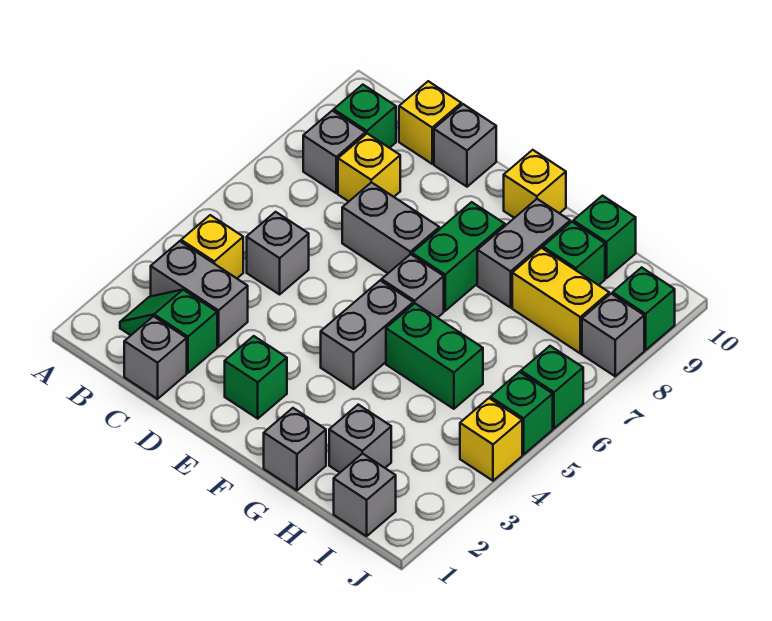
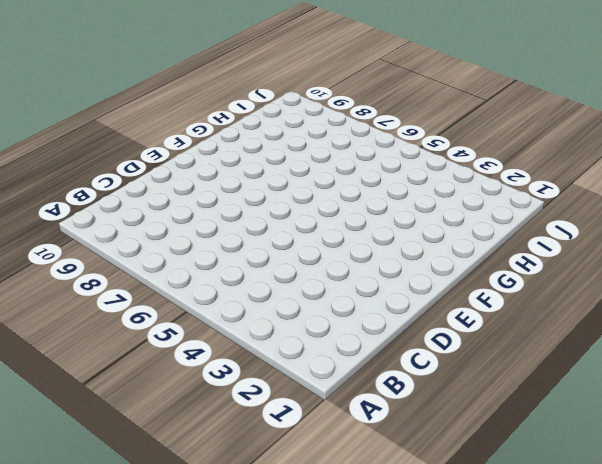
none -> green slope B2:C2 level 1 top C
none -> grey brick B3:C3 level 1
none -> yellow brick B4 level 1

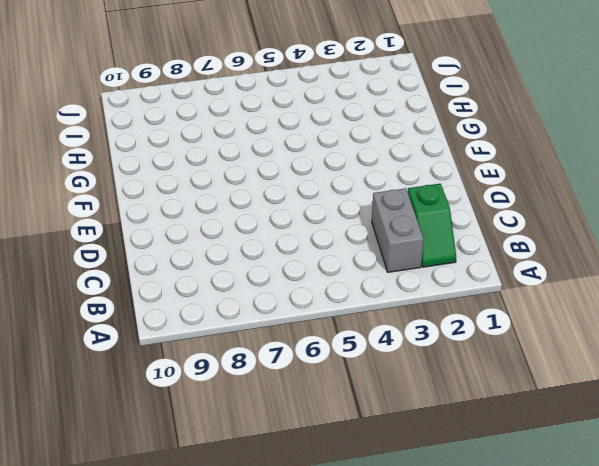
none -> yellow brick B4 level 1
none -> grey brick B8 level 1
none -> green brick B9 level 1

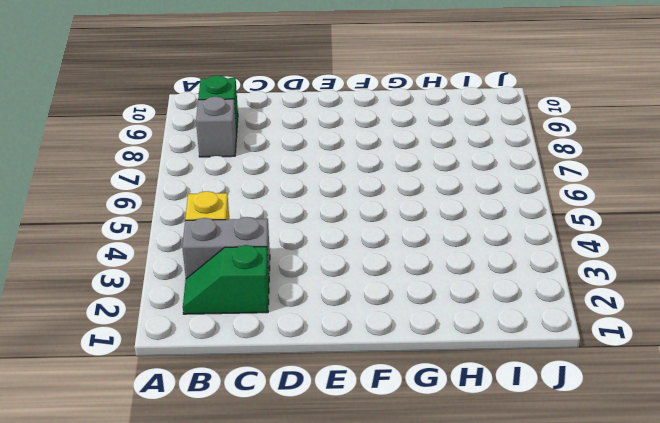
none -> grey brick C1 level 1
none -> grey brick C5 level 1
none -> yellow brick C8 level 1

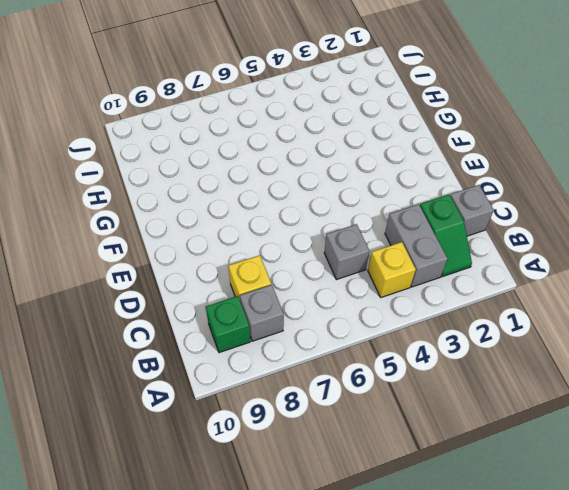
none -> yellow brick C10 level 1
none -> grey brick D7:E7 level 1
none -> grey brick D10 level 1

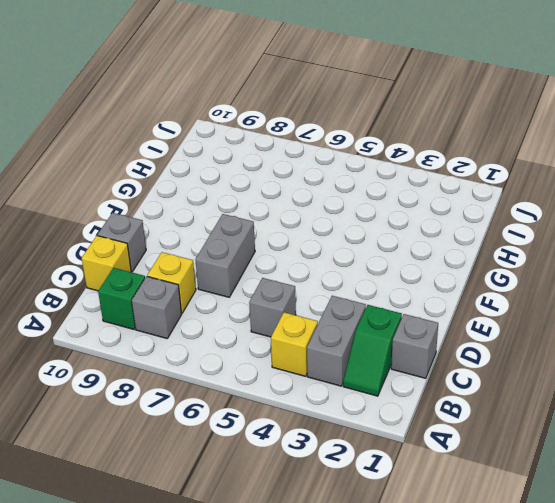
none -> green brick E2 level 1
none -> grey brick F4:F5 level 1
none -> grey brick F6 level 1

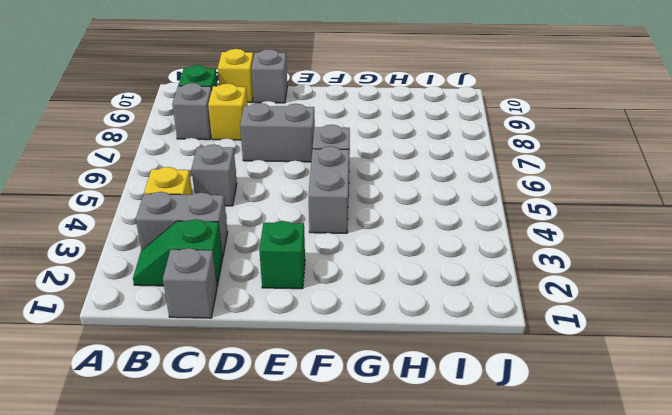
none -> green brick F7:F8 level 1
none -> yellow brick F10 level 1
none -> grey brick G1 level 1

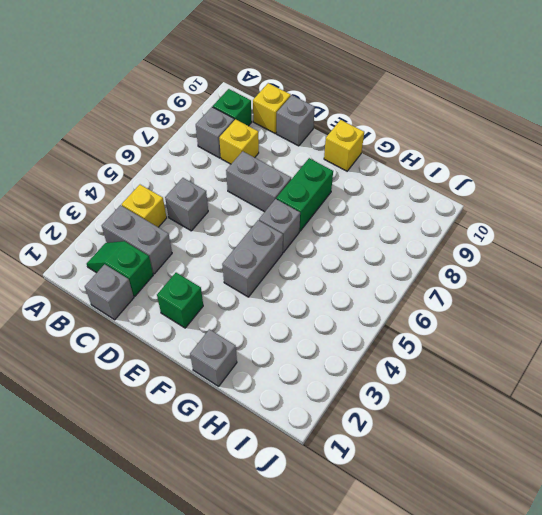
none -> green brick G5:H5 level 1
none -> grey brick G8:G9 level 1
none -> grey brick H2 level 1

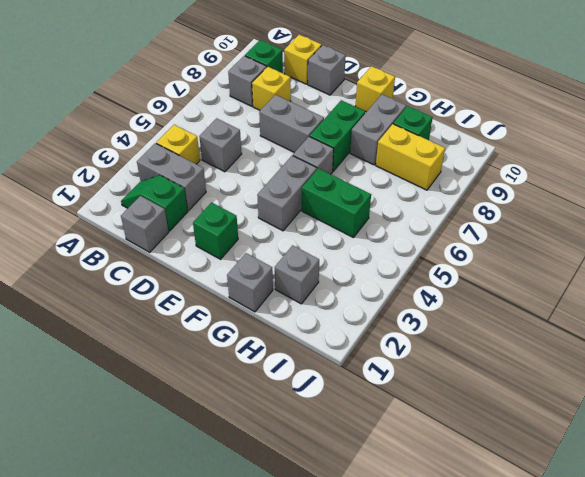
none -> green brick H10 level 1
none -> grey brick I1 level 1
none -> yellow brick J4 level 1

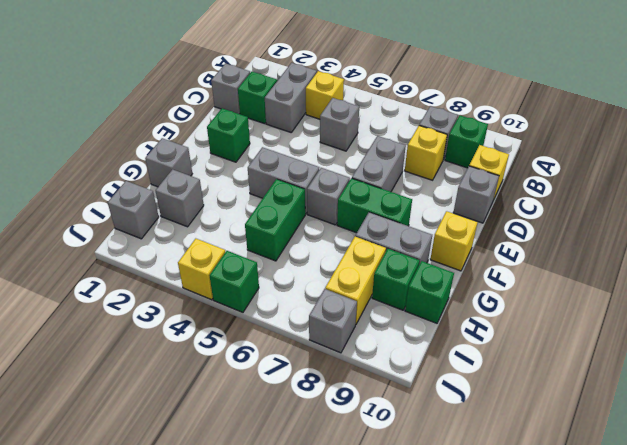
none -> green brick J6 level 1
none -> green brick J9 level 1

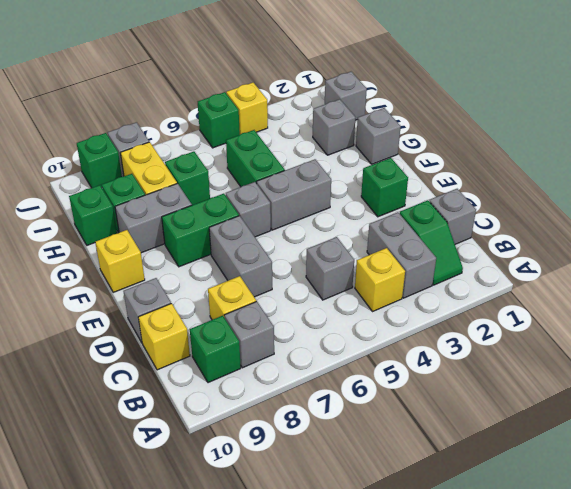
green brick H7 level 1 -> green brick J6 level 1

